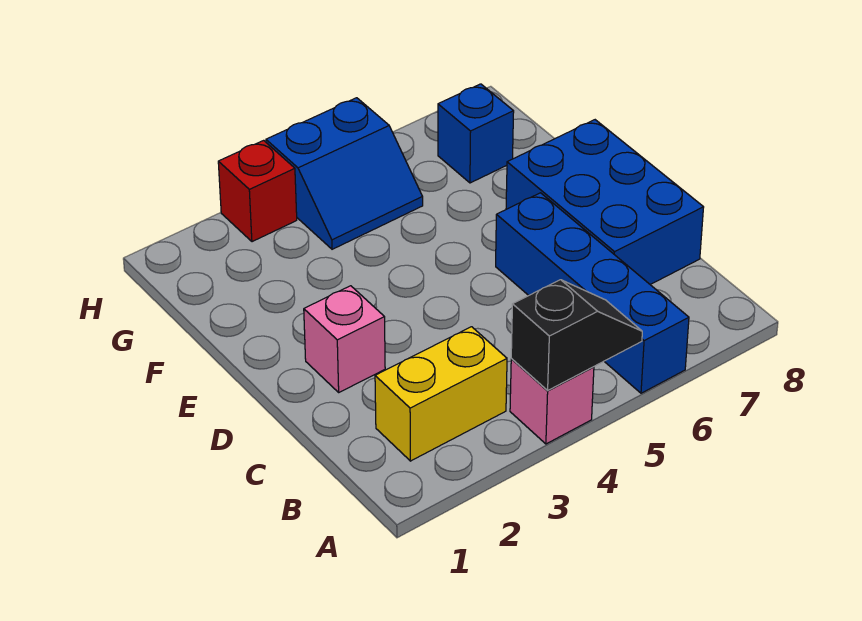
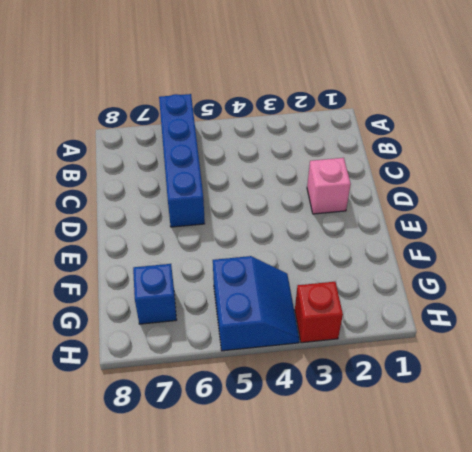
blue slope G4:H5 level 1 top 5 -> blue slope G4:H5 level 1 top H
none -> pink brick A4 level 1
none -> yellow brick B2:B3 level 1

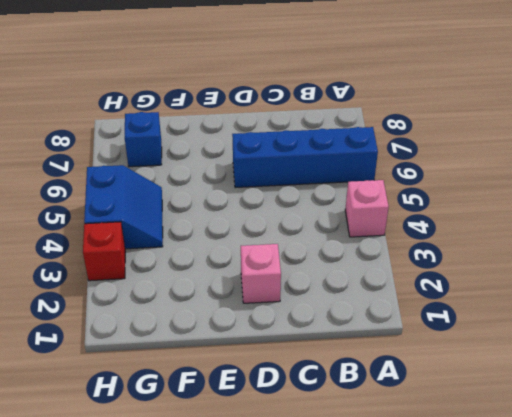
none -> yellow brick B2:B3 level 1
none -> blue brick C7:E8 level 1

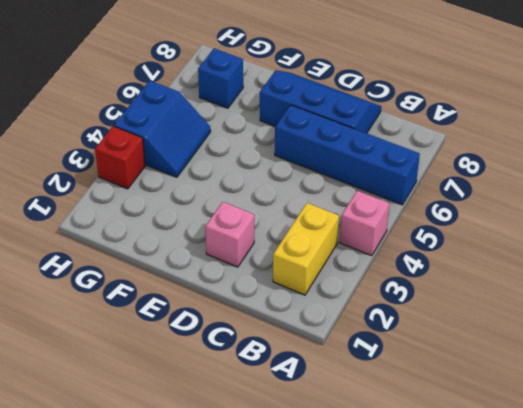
blue slope C7:E8 level 1 top 7 -> blue brick C7:E8 level 1
none -> black slope A4:A5 level 2 top 4

